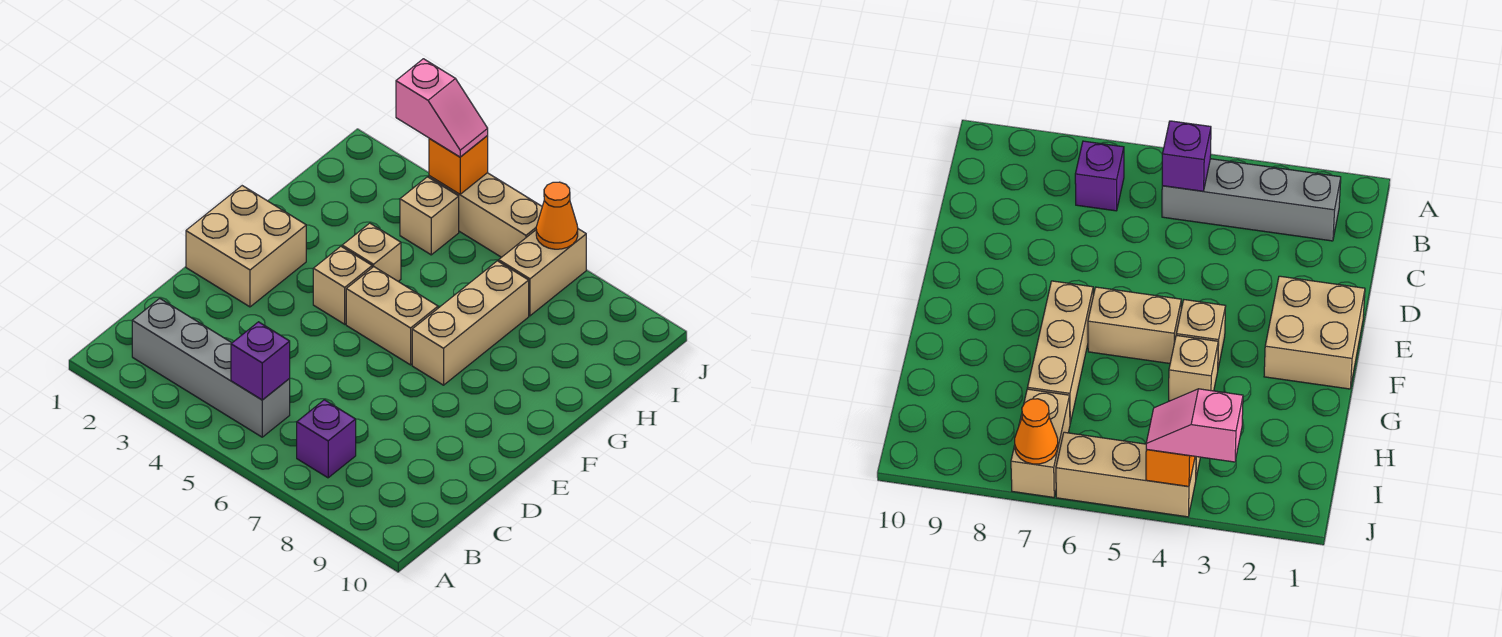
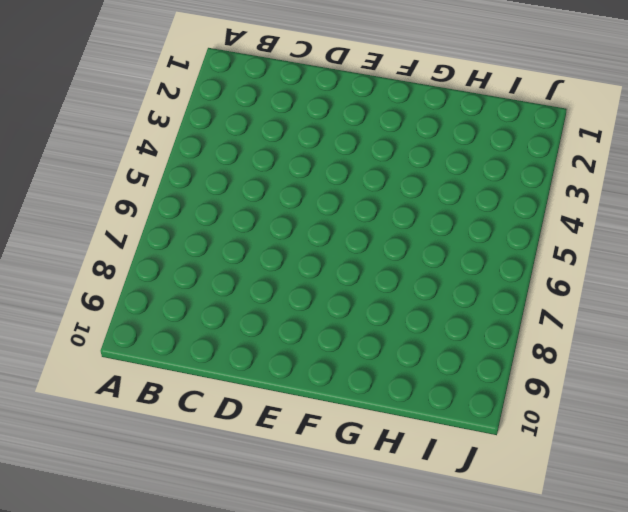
none -> grey brick B2:B5 level 1
none -> purple brick B7 level 1
none -> tan brick E1:F2 level 1

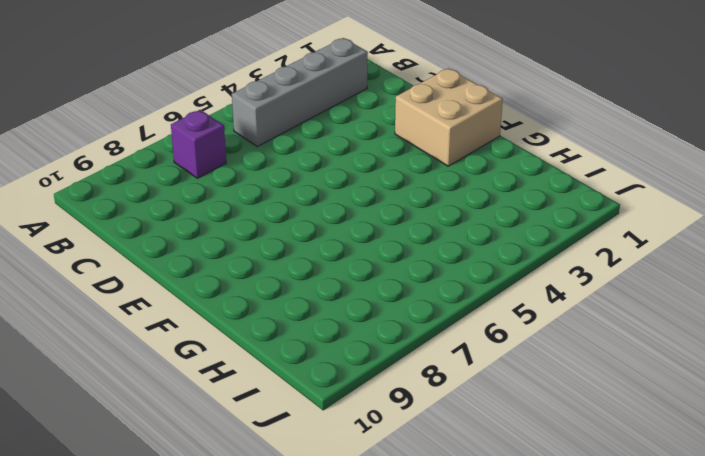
none -> tan brick F4 level 1
none -> tan brick F5:F6 level 1
none -> tan brick F7:H7 level 1

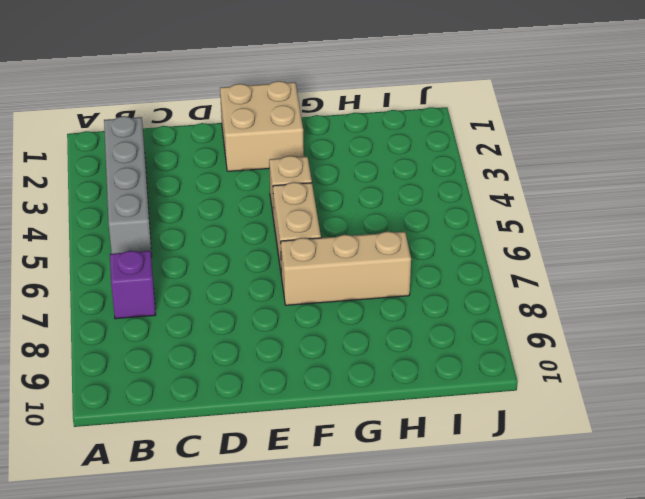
none -> tan brick G4 level 1
none -> tan brick I4 level 1
none -> tan brick I7:J7 level 1

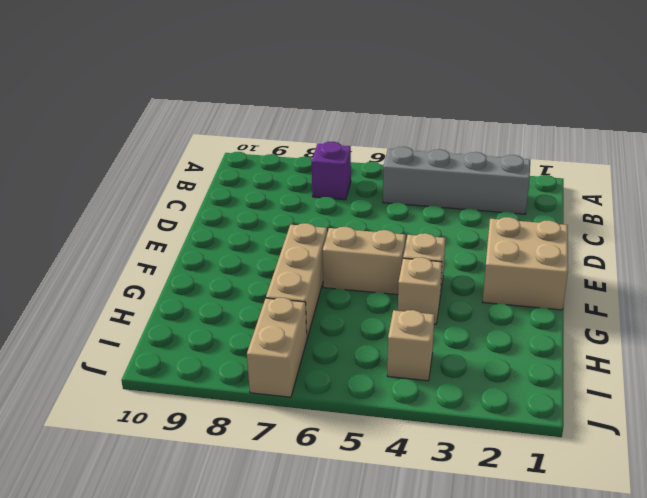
none -> tan brick J4:J6 level 1
none -> purple brick B5 level 2
none -> orange brick J4 level 2

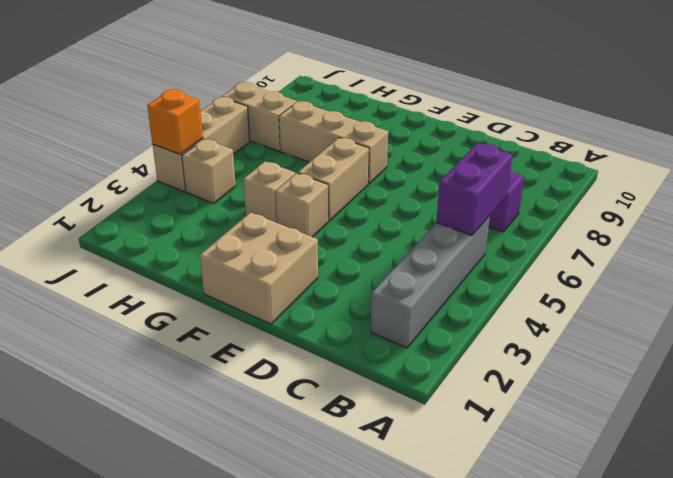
purple brick B5:B6 level 2 -> purple brick B5 level 2
none -> orange cone J7 level 2
none -> pink slope J3:J4 level 3 top 3

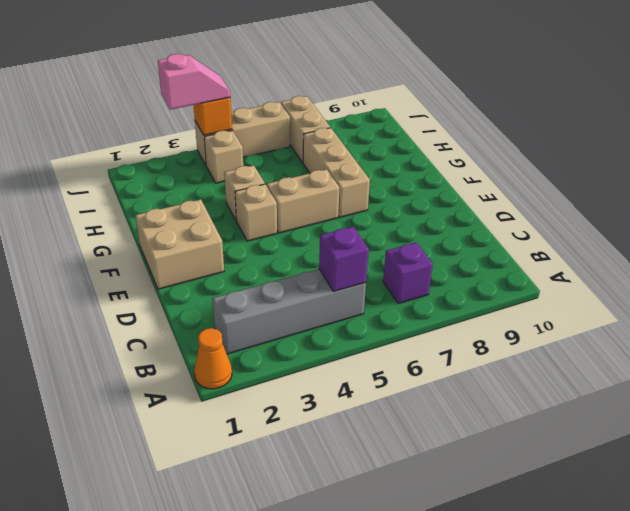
orange cone A1 level 1 -> orange cone J7 level 2

